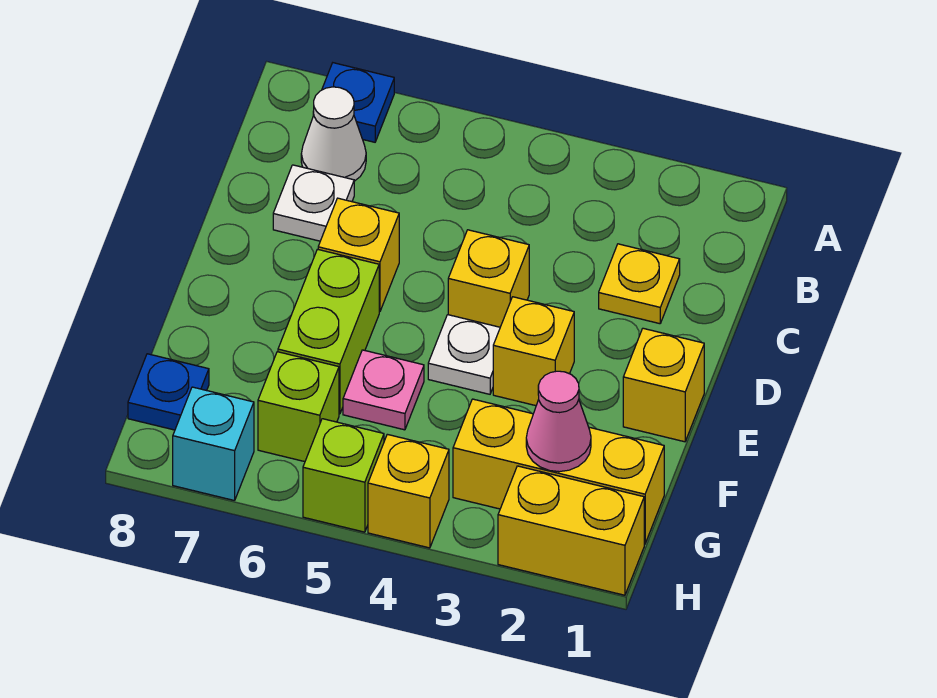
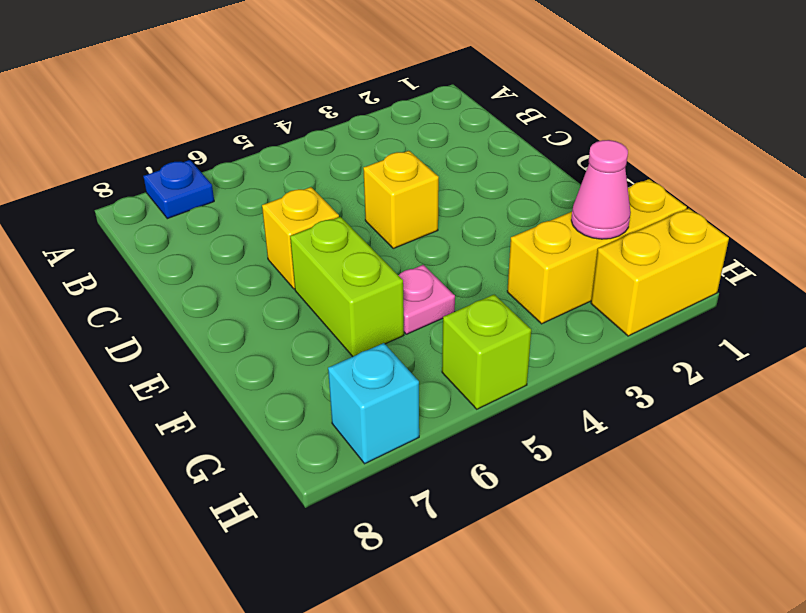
none -> white cone B7 level 1
none -> yellow plate C2 level 1
none -> white plate C7 level 1

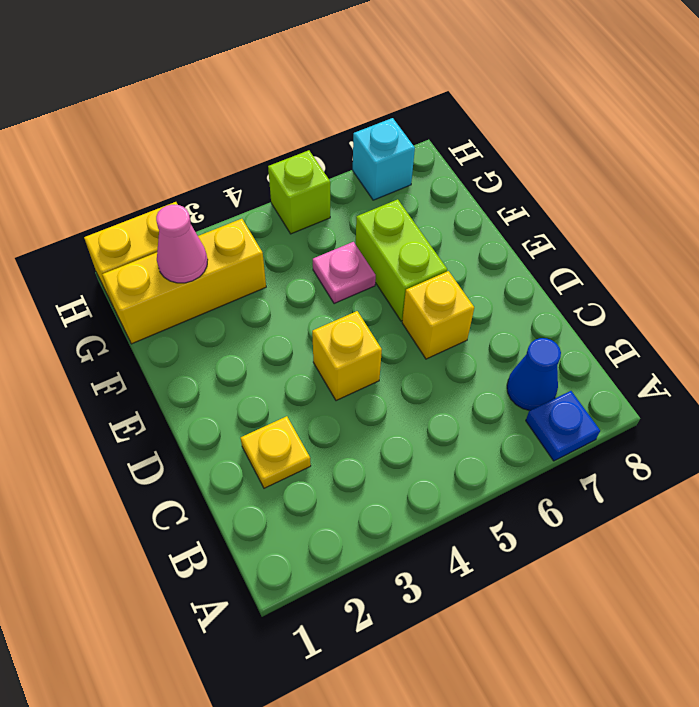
blue cone B7 level 1 -> white cone B7 level 1
none -> white plate C7 level 1
none -> yellow brick E1 level 1
none -> yellow brick E3 level 1

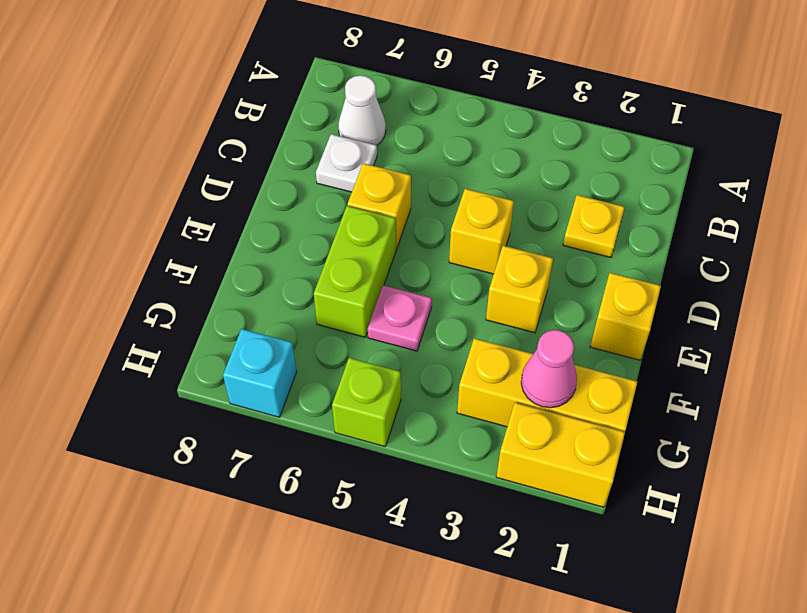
none -> blue plate A7 level 1
none -> white plate E4 level 1
none -> lime brick G6 level 1

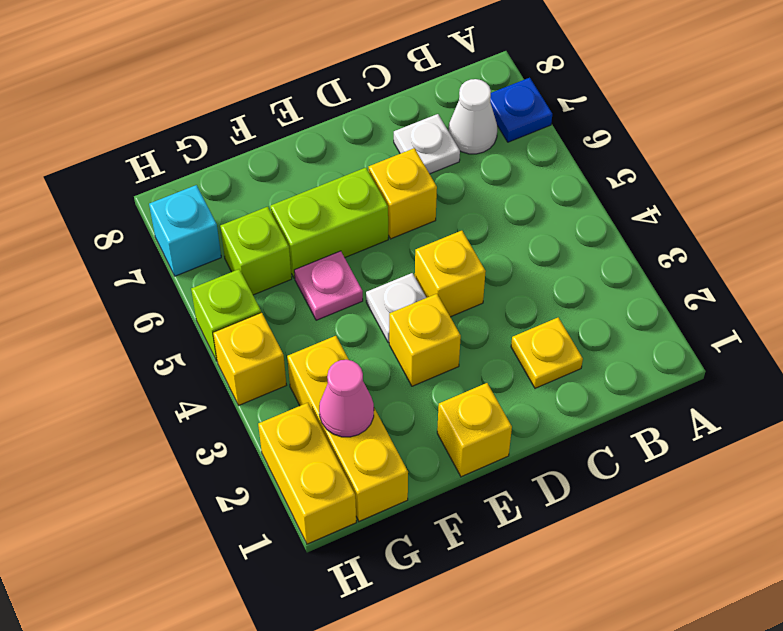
none -> blue plate G8 level 1

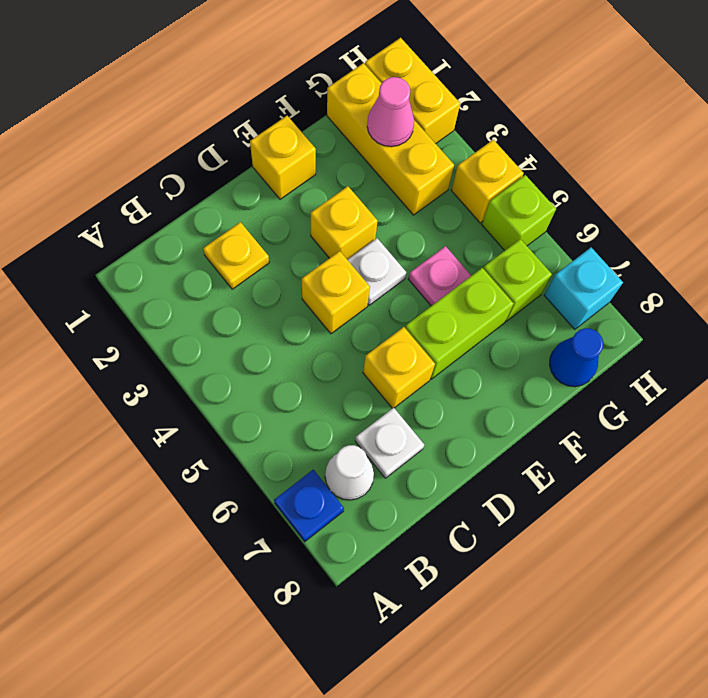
blue cone G8 level 1 -> blue plate G8 level 1

